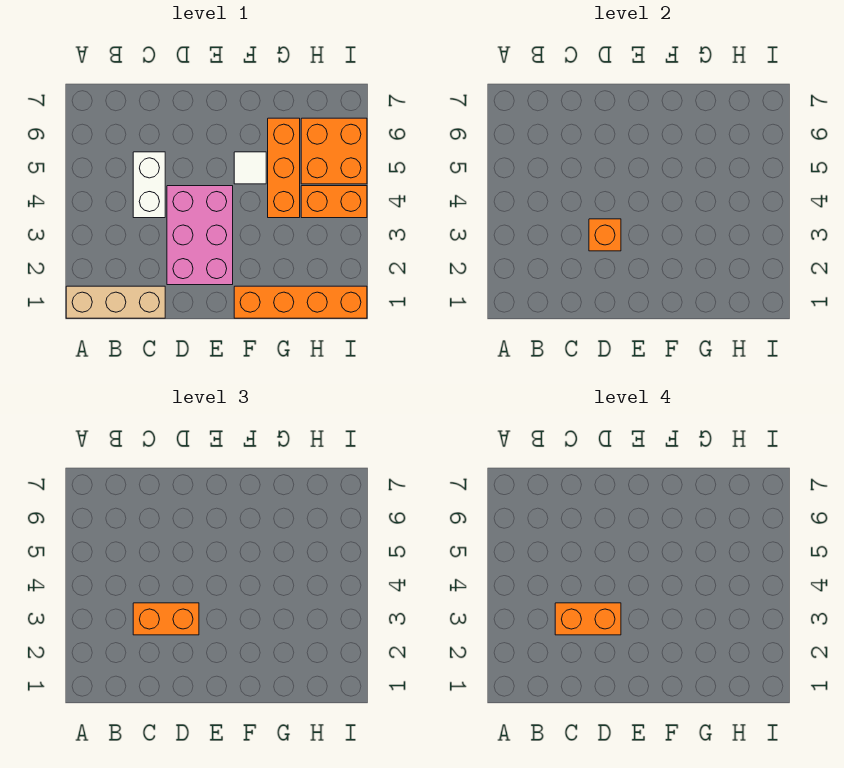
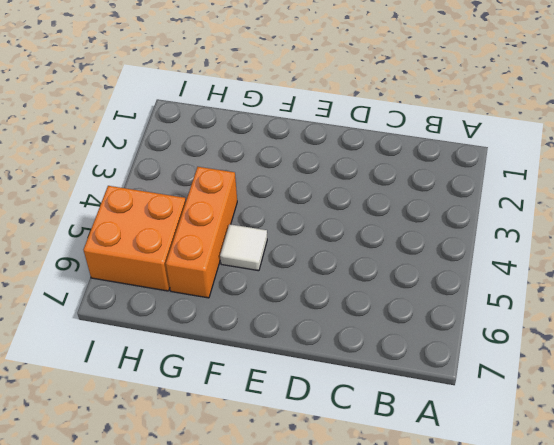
none -> tan brick A1:C1 level 1
none -> white brick C4:C5 level 1

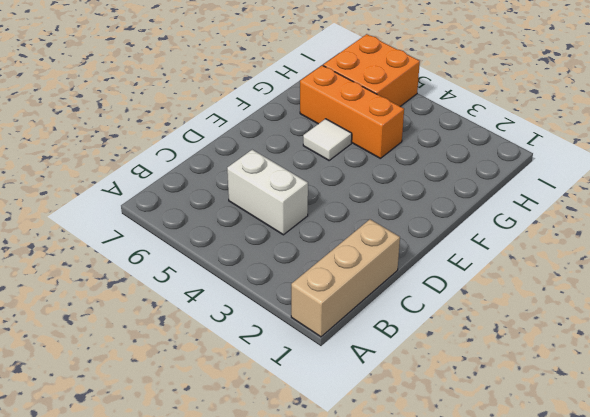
none -> pink brick D2:E4 level 1
none -> orange brick F1:I1 level 1

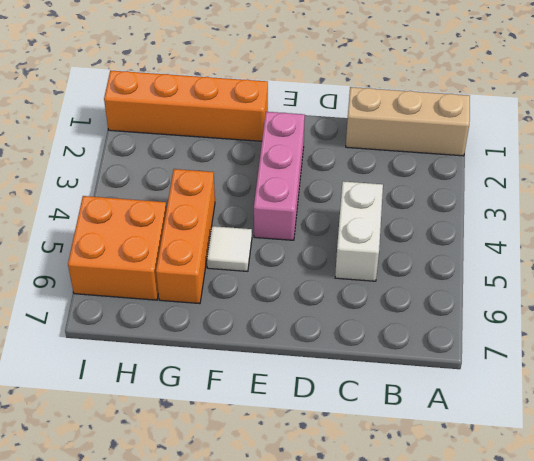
pink brick E2:E4 level 1 -> pink brick D2:E4 level 1
none -> orange brick H4:I4 level 1
none -> orange brick D3 level 2

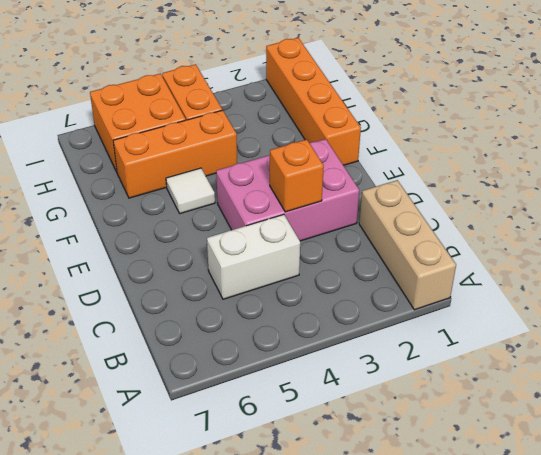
none -> orange brick C3:D3 level 3
none -> orange brick C3:D3 level 4

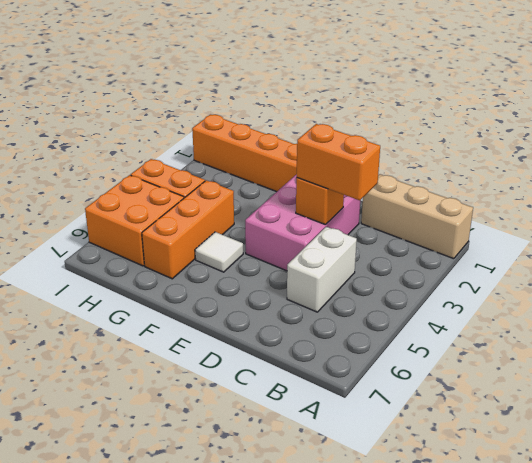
none -> orange brick C3:D3 level 4

